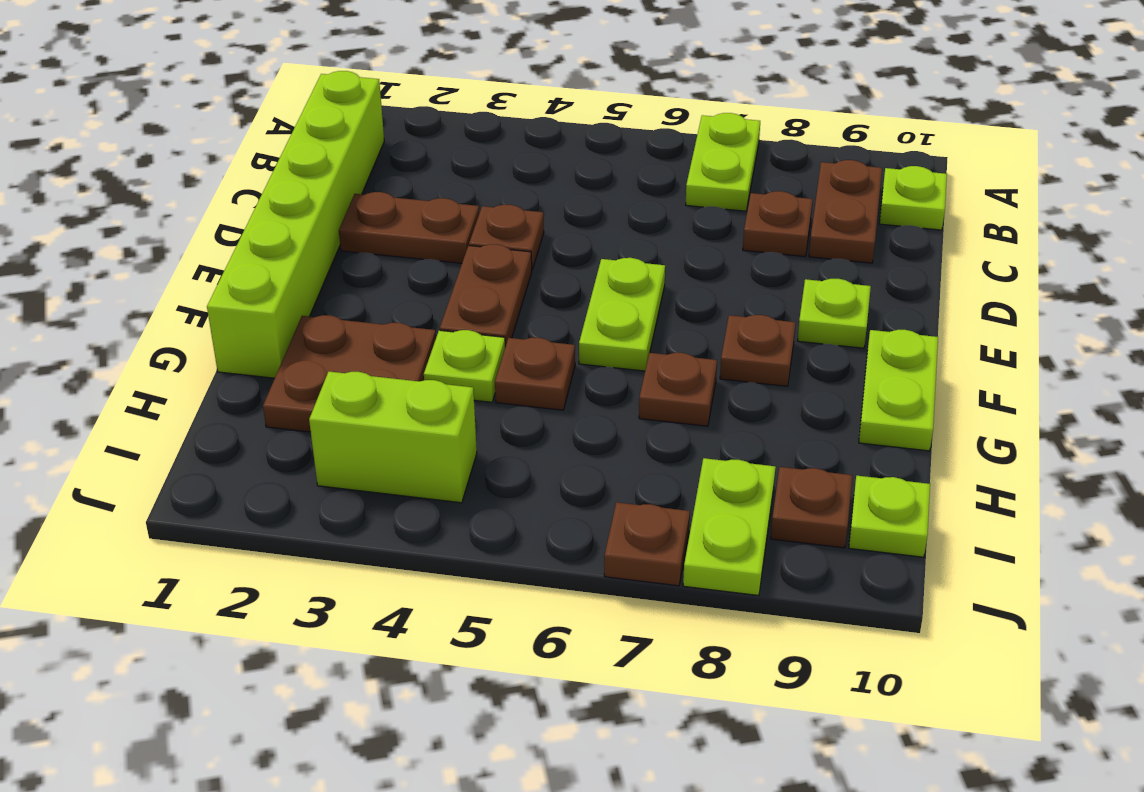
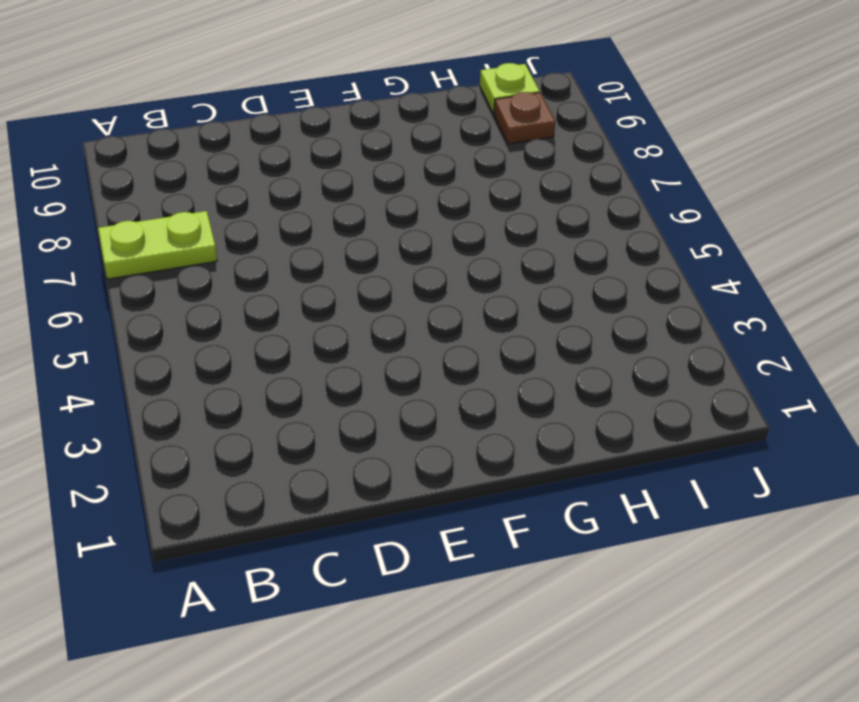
none -> lime brick B1:G1 level 1
none -> brown plate B9:C9 level 1
none -> lime plate B10 level 1

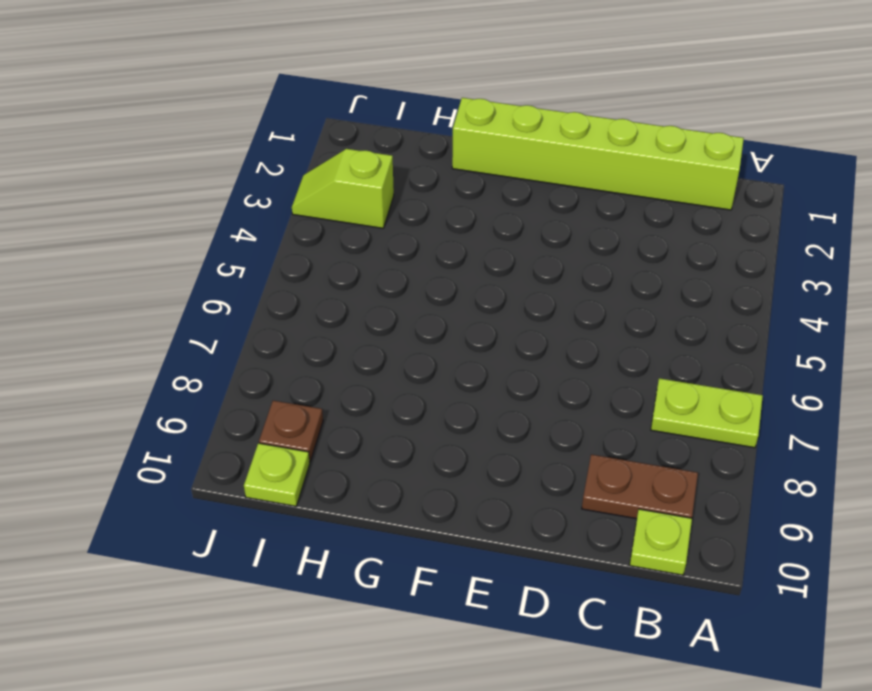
lime slope I3:J3 level 1 top I -> lime brick I3:I4 level 1
none -> brown plate C8 level 1
none -> brown plate D2:D3 level 1
none -> brown plate D4 level 1

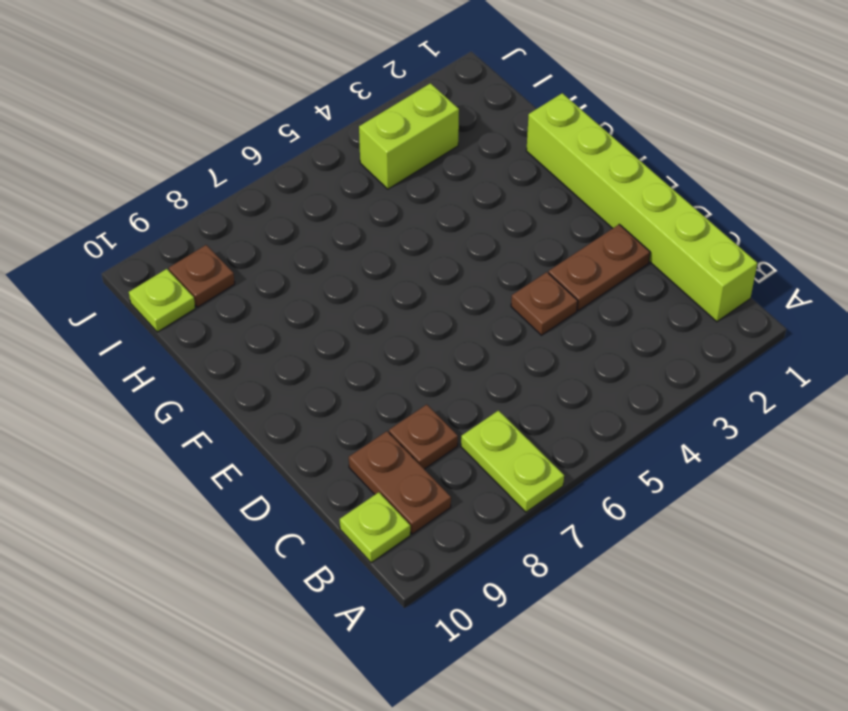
none -> brown plate E4:F4 level 1
none -> lime plate E6:F6 level 1
none -> lime plate E9 level 1

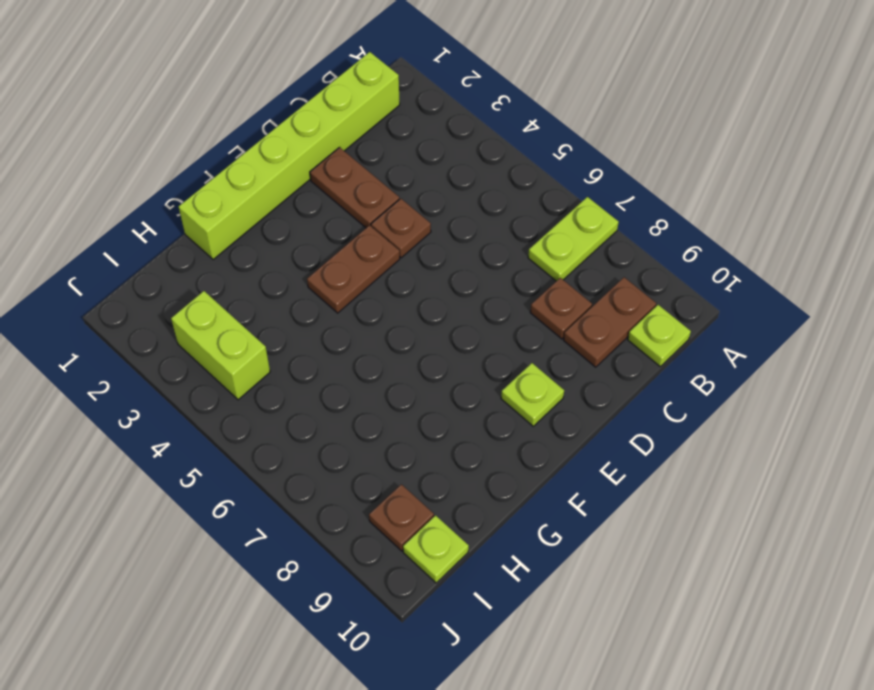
none -> lime plate E6:F6 level 1
none -> brown plate F8 level 1
none -> lime plate F10:G10 level 1

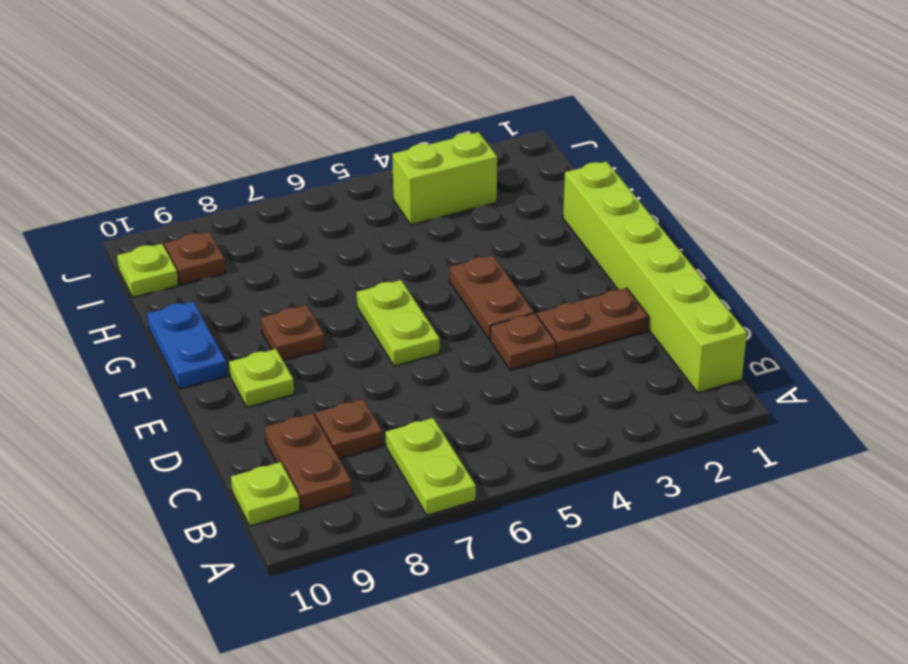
blue plate F10:G10 level 1 -> lime plate F10:G10 level 1
none -> brown plate G2:H3 level 1
none -> lime plate G4 level 1
none -> brown plate G5 level 1

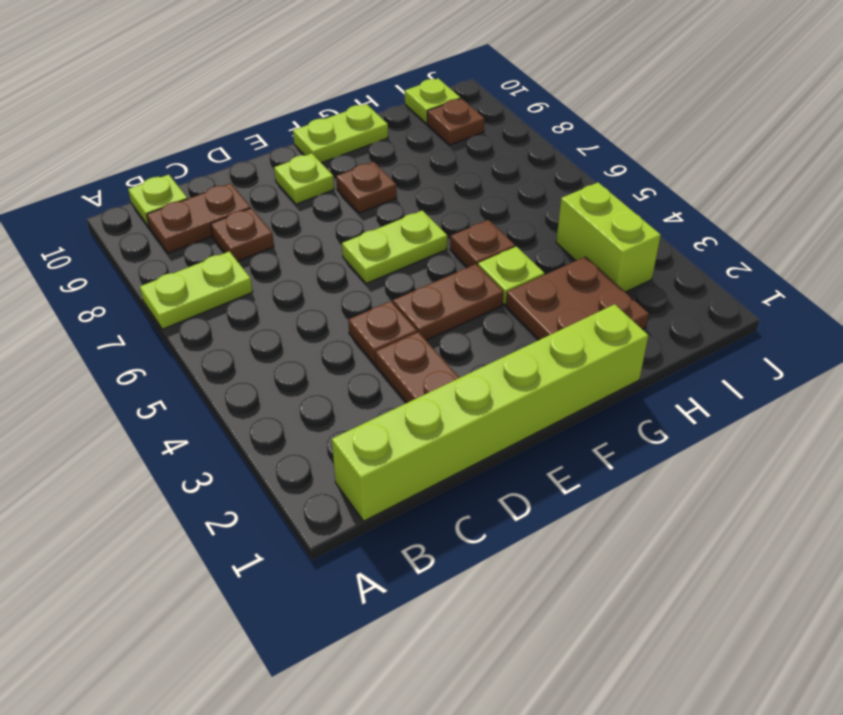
none -> brown plate G7 level 1
none -> lime plate I8:J8 level 1
none -> brown plate J7 level 1

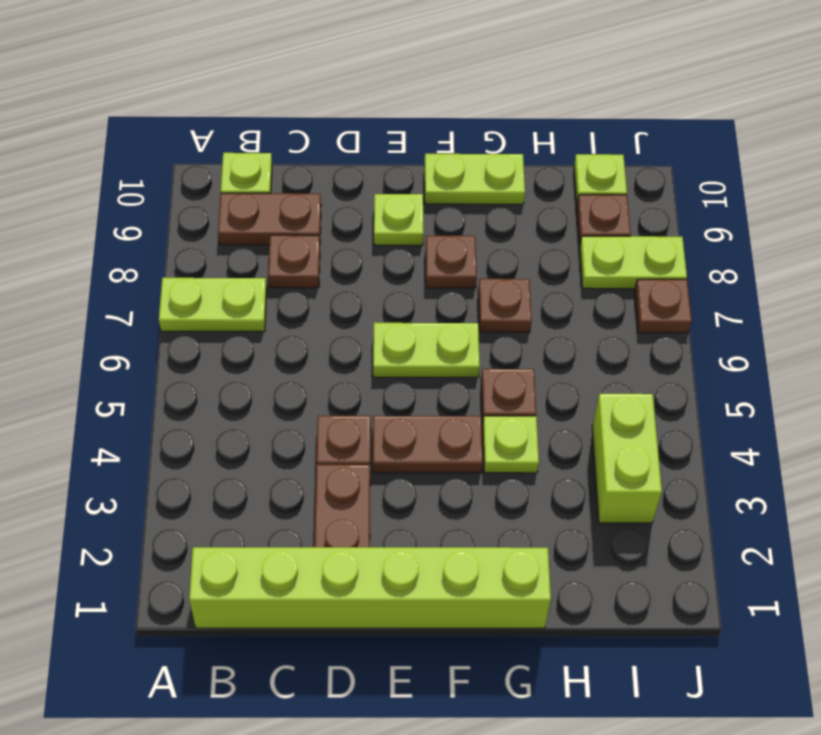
none -> brown plate G2:H3 level 1

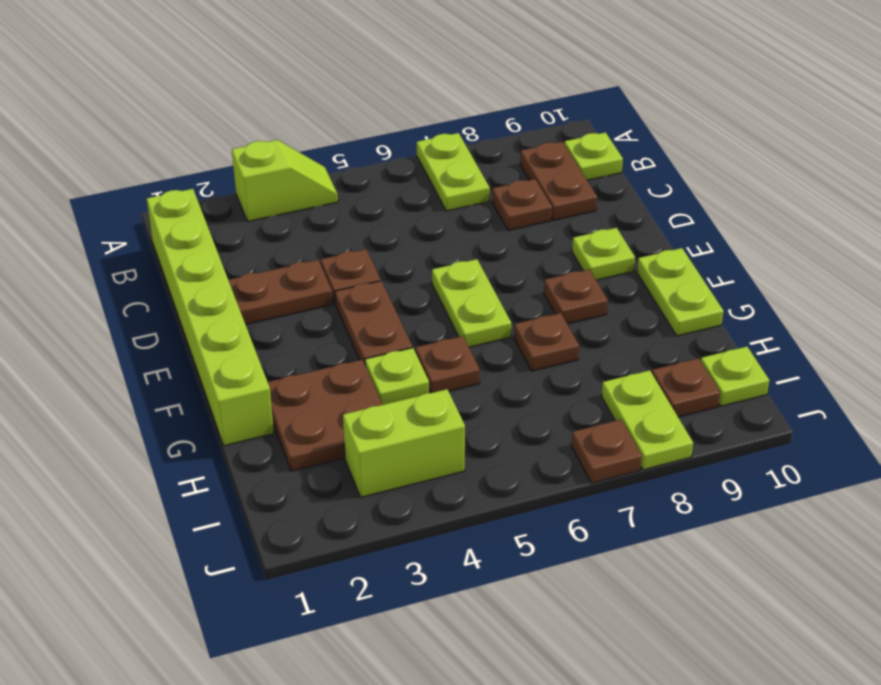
lime slope A3:A4 level 1 top 3 -> none

